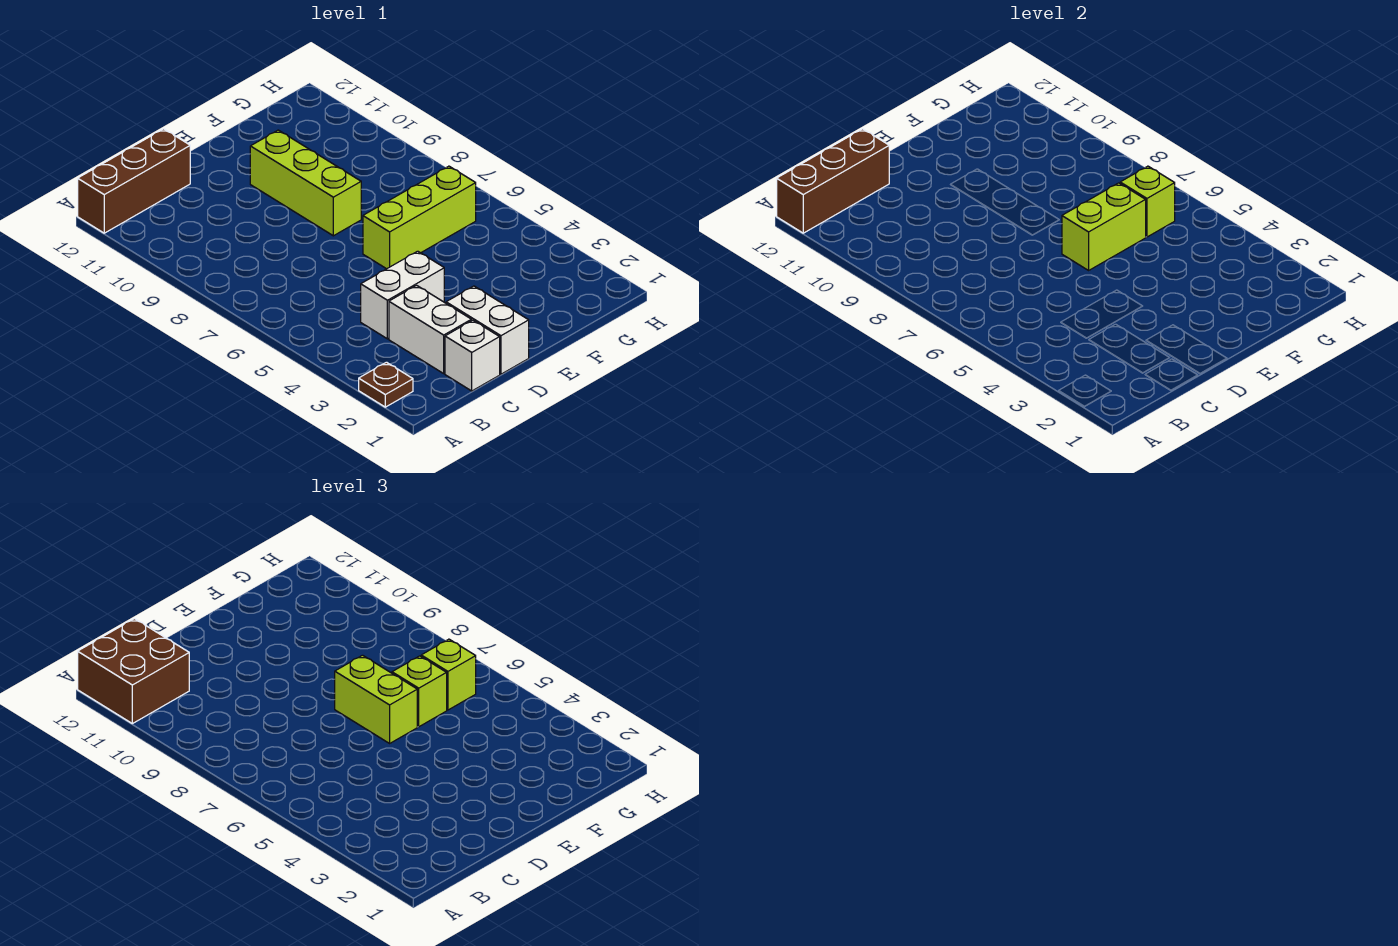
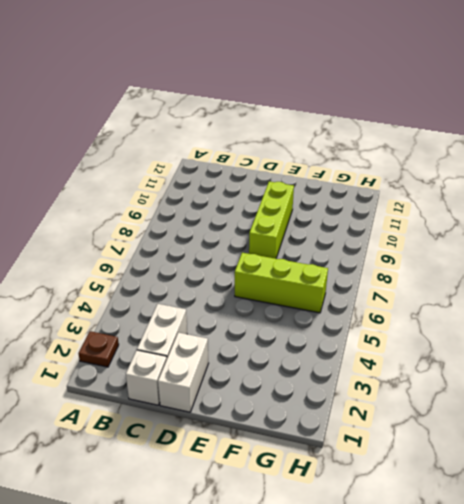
none -> brown brick A12:C12 level 1
none -> white brick C4:D4 level 1
none -> brown brick A12:C12 level 2

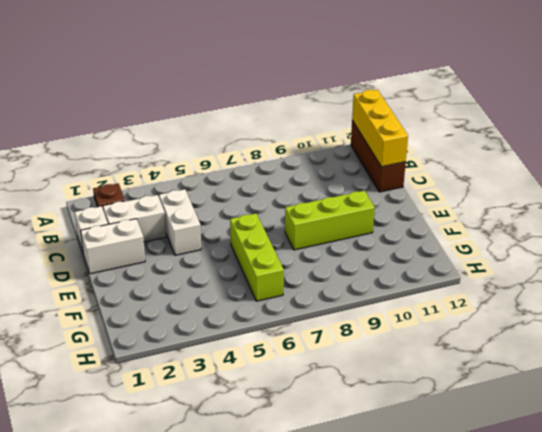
yellow brick A12:C12 level 2 -> brown brick A12:C12 level 2
none -> lime brick E6:F6 level 2
none -> lime brick G6 level 2
none -> brown brick A11:B12 level 3

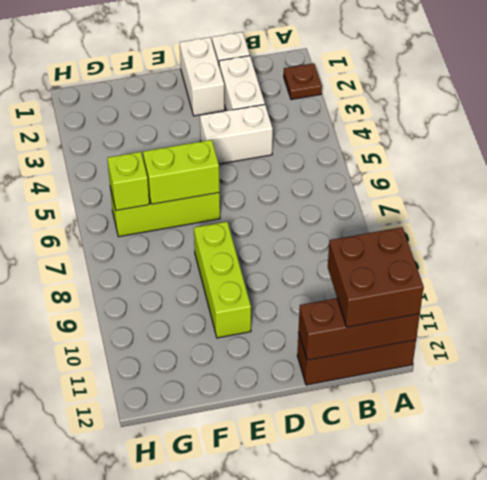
none -> lime brick E6:E7 level 3
none -> lime brick F6 level 3
none -> lime brick G6 level 3

